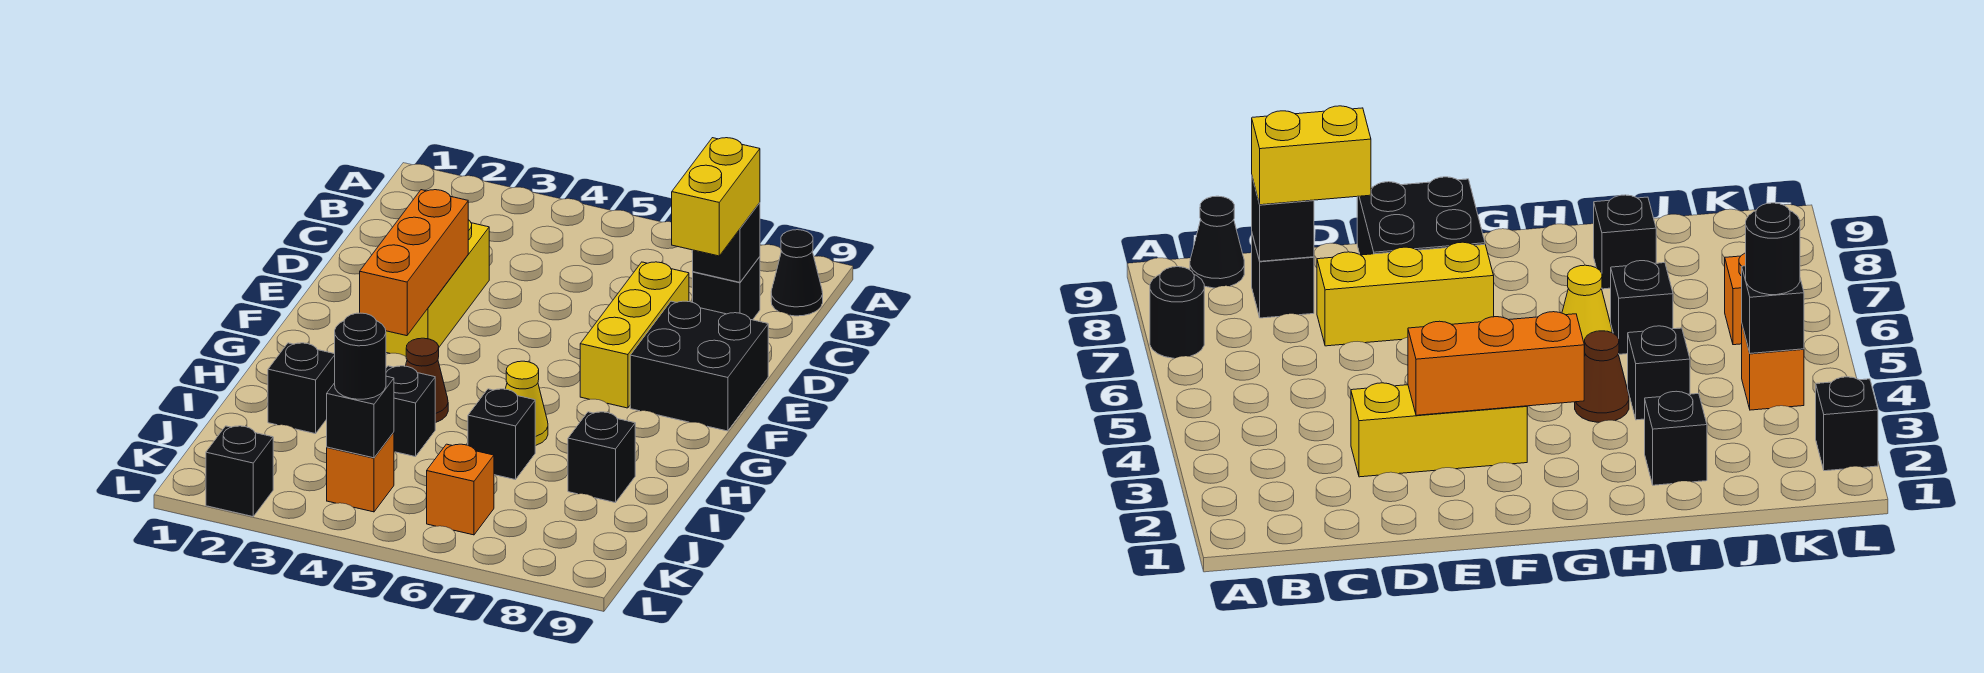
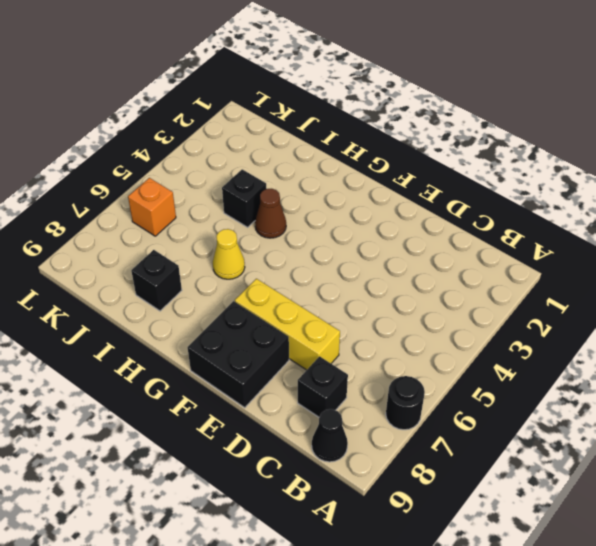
none -> yellow brick D3:F3 level 1
none -> black brick I2 level 1
none -> black brick I6 level 1

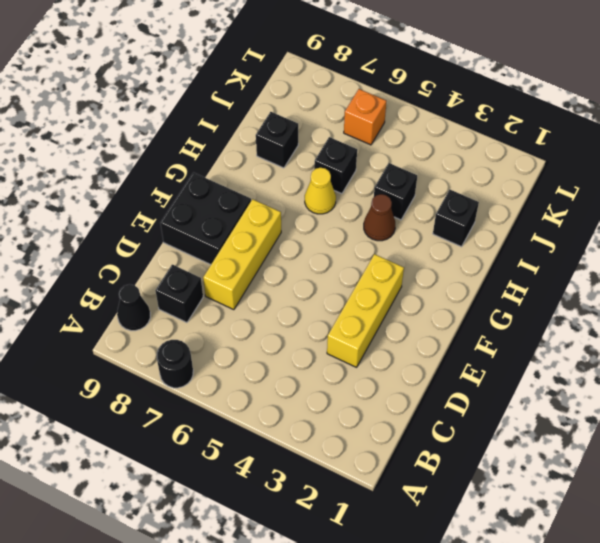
none -> orange brick K4 level 1
none -> black brick L2 level 1
none -> black brick C8 level 2

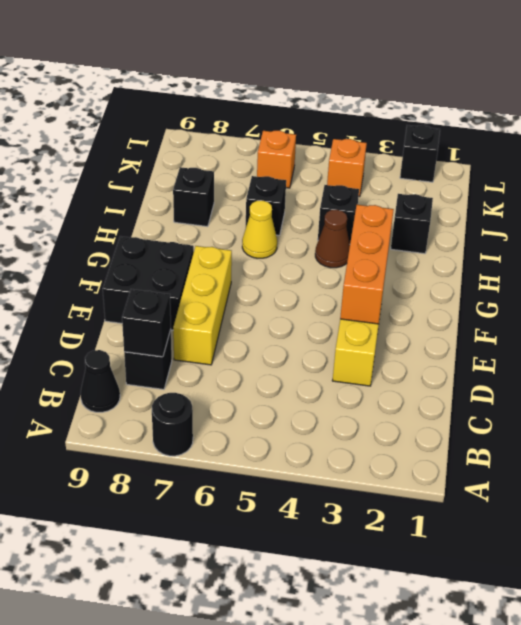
none -> black brick K4 level 2
none -> yellow brick C8:D8 level 3
none -> black round brick K4 level 3

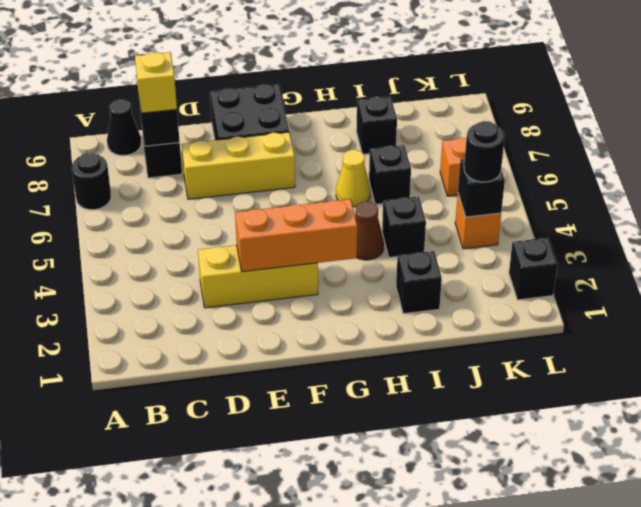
yellow brick C8 level 3 -> yellow brick C8:D8 level 3

